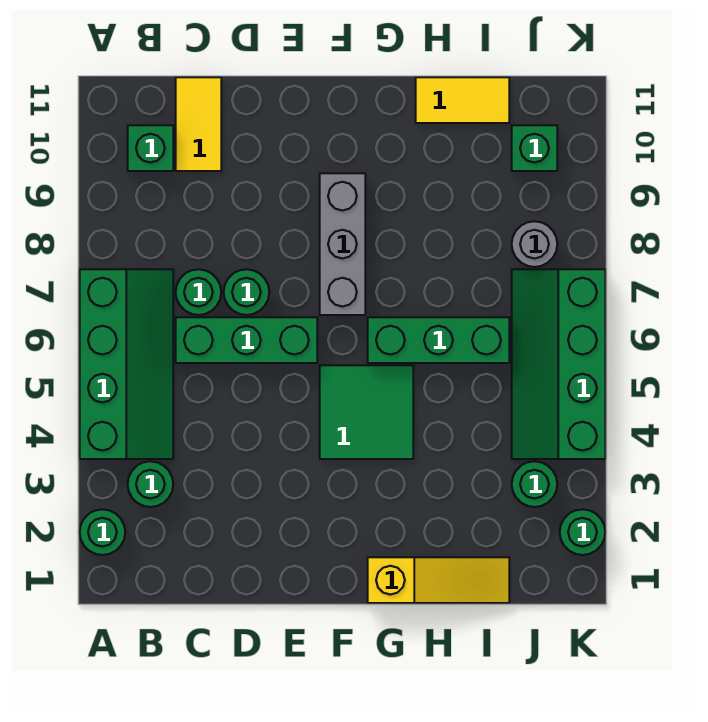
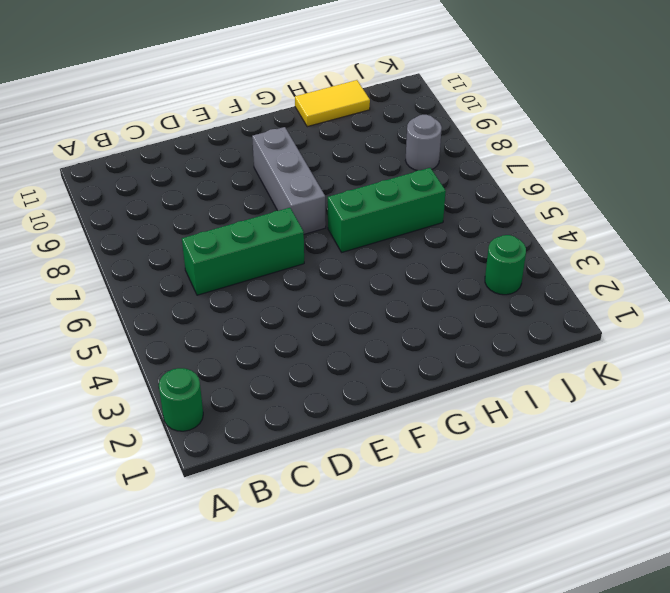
none -> green slope A4:B7 level 1 top A
none -> green round brick B3 level 1
none -> green brick B10 level 1

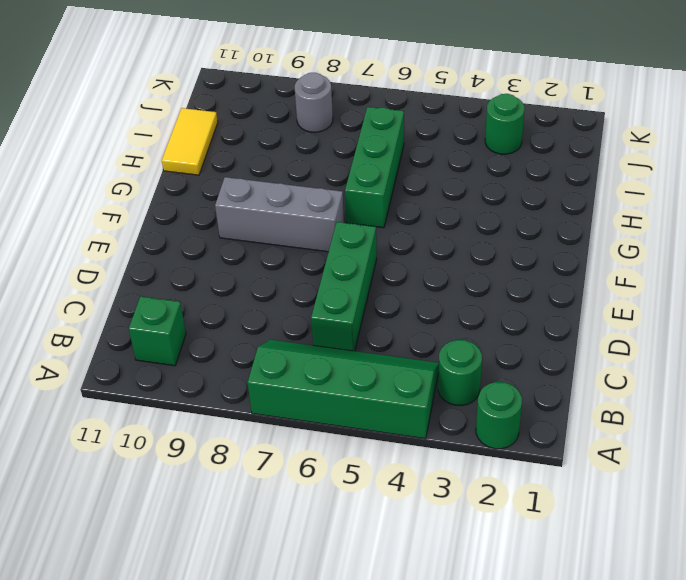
none -> green round brick C7 level 1
none -> yellow tile C10:C11 level 1
none -> green round brick D7 level 1

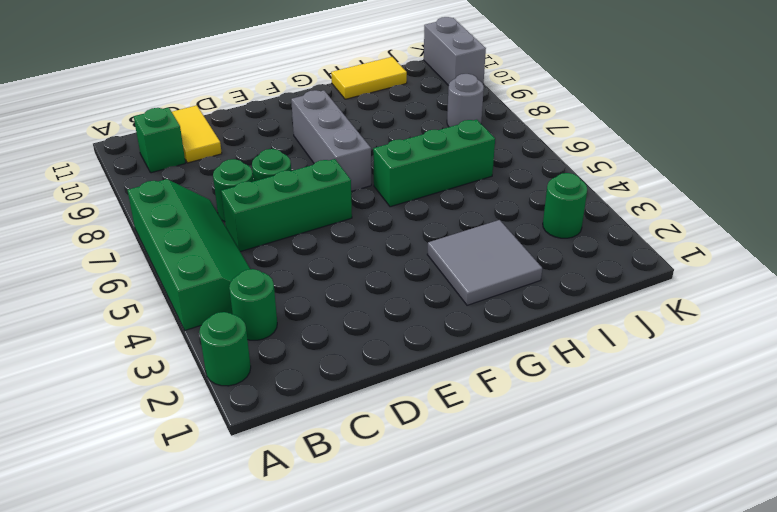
grey tile G2:H3 level 1 -> none
grey brick K10:K11 level 1 -> none
none -> green tile F4:G5 level 1
none -> yellow slope G1:I1 level 1 top G
none -> green slope J4:K7 level 1 top K

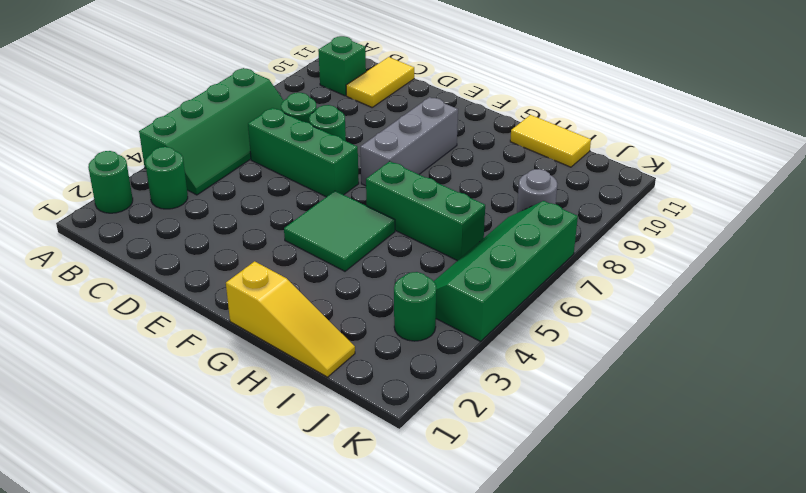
none -> green brick J10 level 1
none -> green round brick K2 level 1

